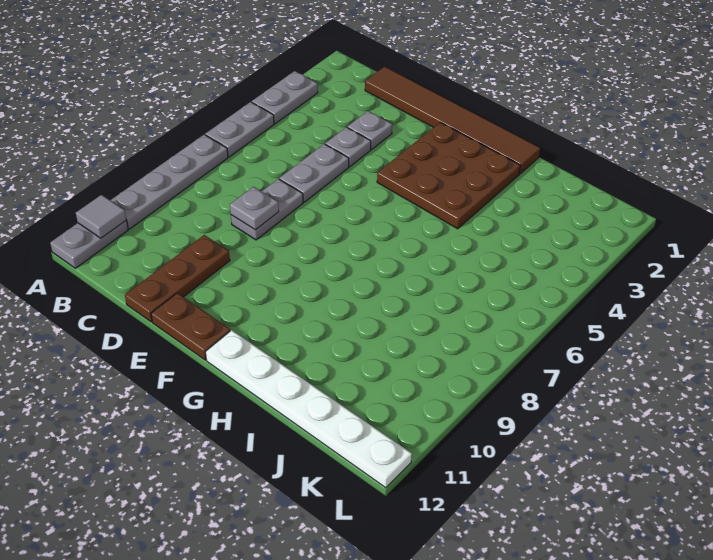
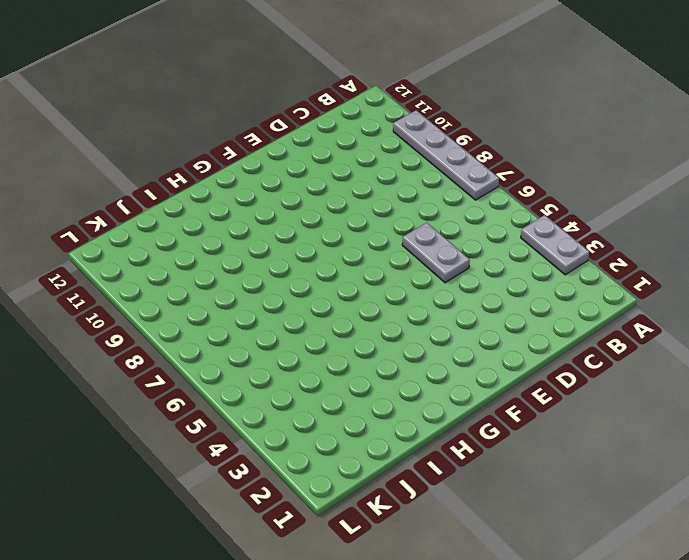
none -> grey plate A5:A6 level 1
none -> grey plate A11:A12 level 1
none -> brown tile C1:H1 level 1

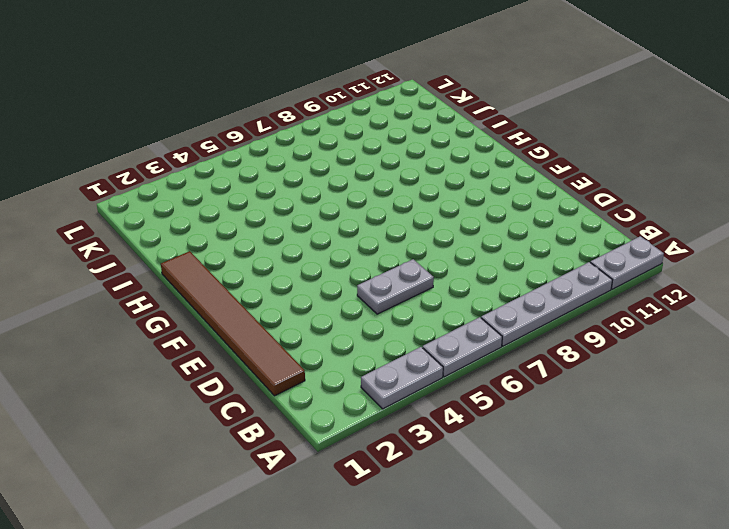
none -> grey plate D3 level 1
none -> grey plate D4 level 1
none -> grey plate D7:D8 level 1

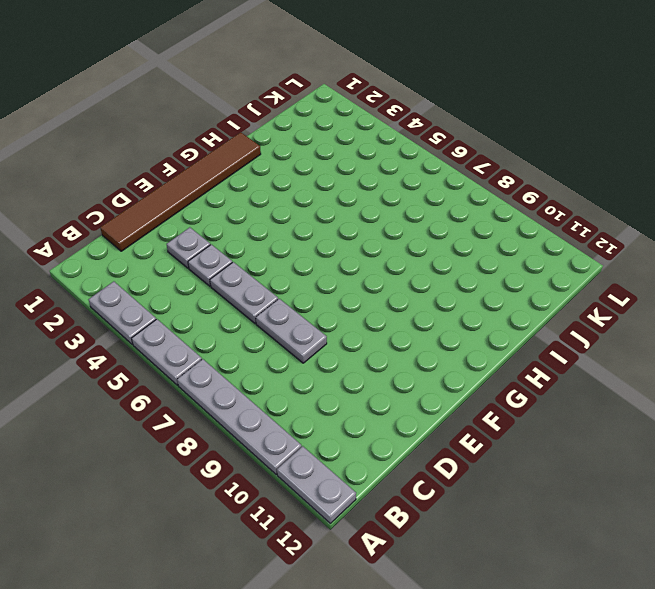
none -> brown plate D10:D12 level 1
none -> brown plate E12:F12 level 1
none -> brown plate F2:H4 level 1

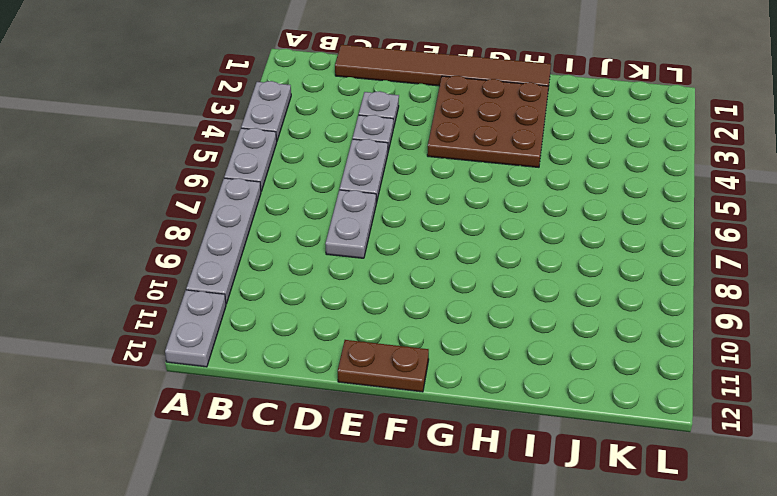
none -> brown plate D10:D12 level 1
none -> white plate G12:L12 level 1
none -> grey tile A11 level 2

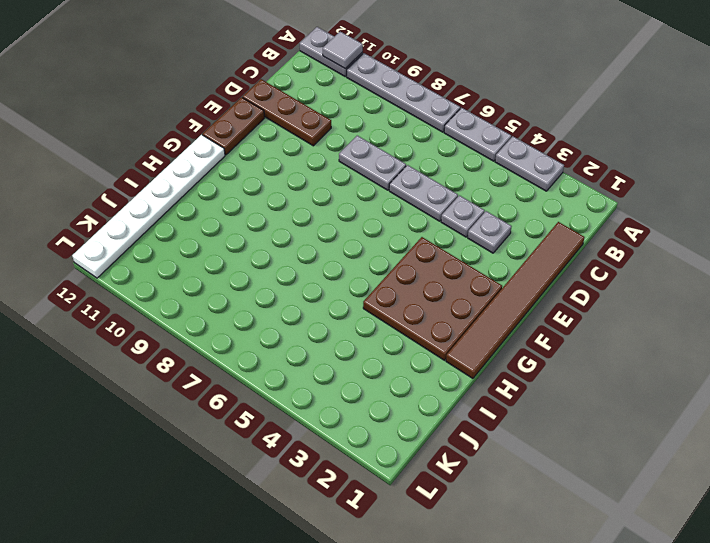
none -> grey plate D8 level 2

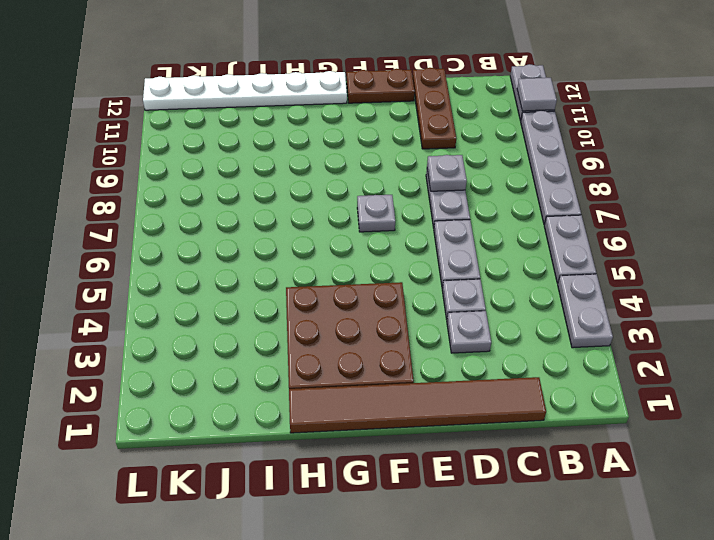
grey plate F7 level 1 -> none

